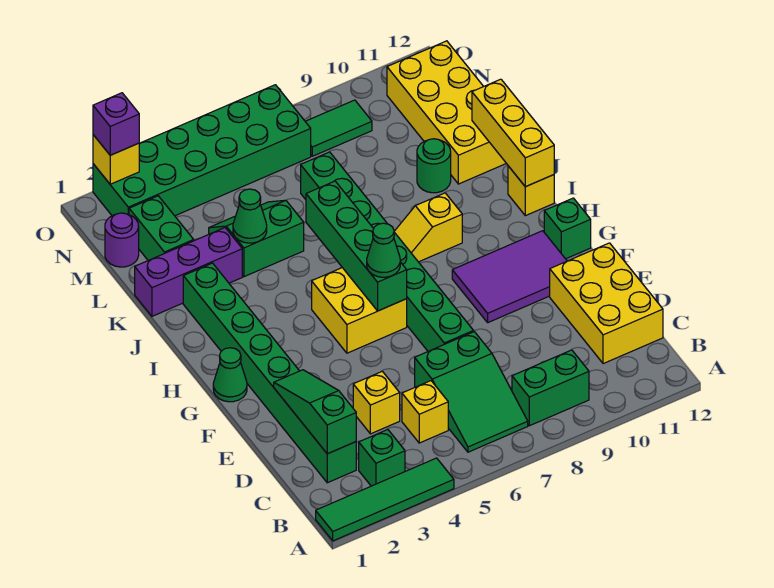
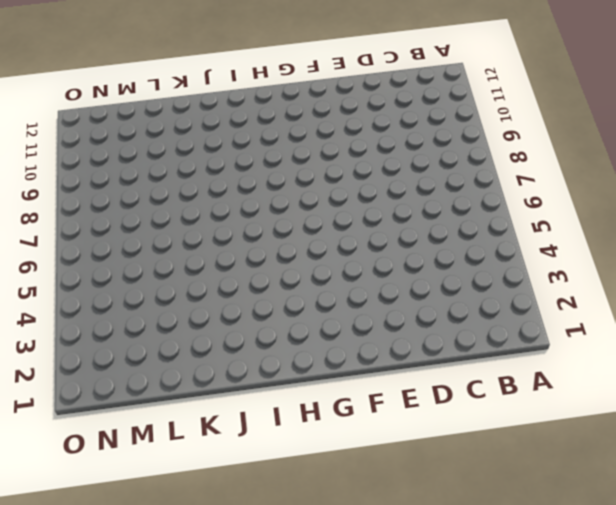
none -> green tile A1:A4 level 1
none -> green brick B3 level 1
none -> green slope B6:D7 level 1 top D
none -> green brick B8:B9 level 1

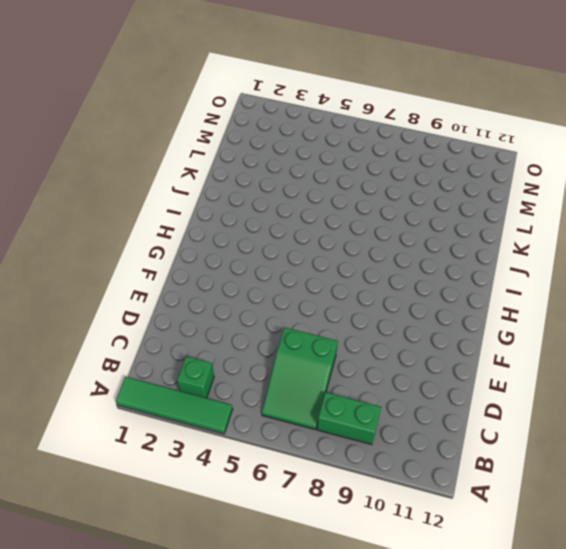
none -> green brick C2:J2 level 1
none -> yellow brick C5 level 1
none -> yellow brick C11:E12 level 1
none -> yellow brick D4 level 1

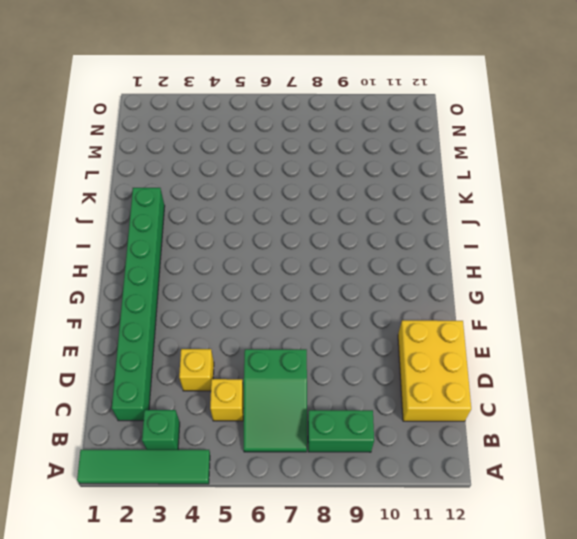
none -> green brick E7:L7 level 1
none -> purple tile F9:G11 level 1
none -> green cone G1 level 1
none -> yellow brick G5:H6 level 1

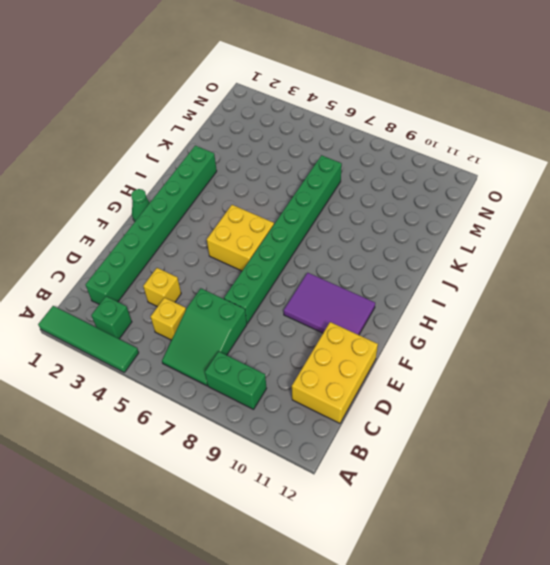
none -> green brick G12 level 1
none -> yellow slope I8:I9 level 1 top 9
none -> yellow brick I12 level 1
none -> purple brick K1:K3 level 1

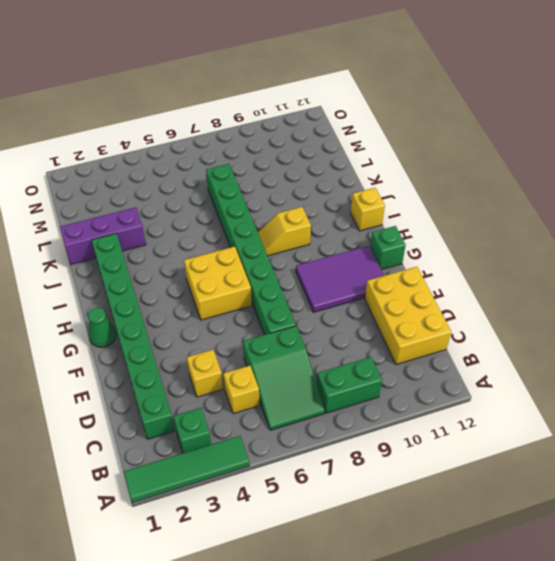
none -> green slope K4:L5 level 1 top K
none -> green round brick K10 level 1
none -> yellow brick K11:N12 level 1
none -> green brick L2:M2 level 1

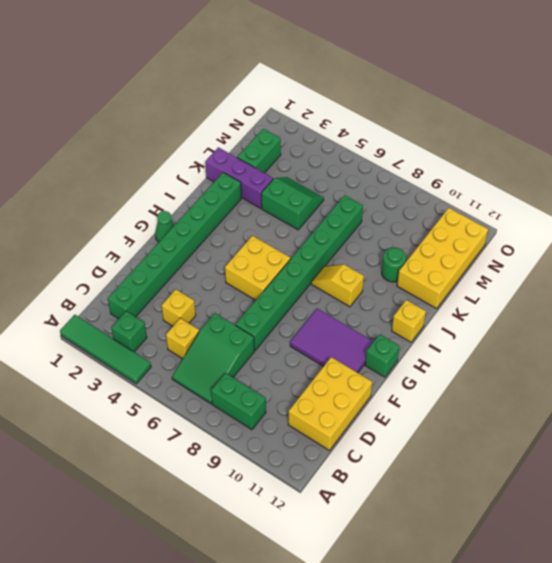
none -> purple round brick M1 level 1
none -> green brick N2:O7 level 1
none -> green tile N8:N9 level 1
none -> green slope C2:E2 level 2 top C

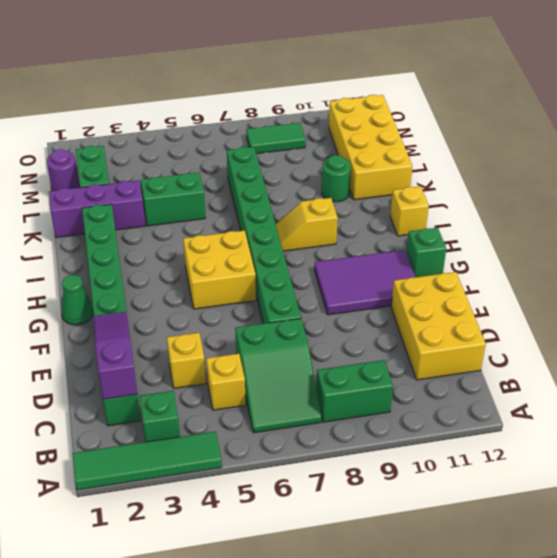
purple slope C2:E2 level 2 top C -> green slope C2:E2 level 2 top C
none -> green brick N2:O7 level 1
none -> green brick G6:J6 level 2
none -> yellow brick I12:K12 level 2
none -> green cone K4 level 2

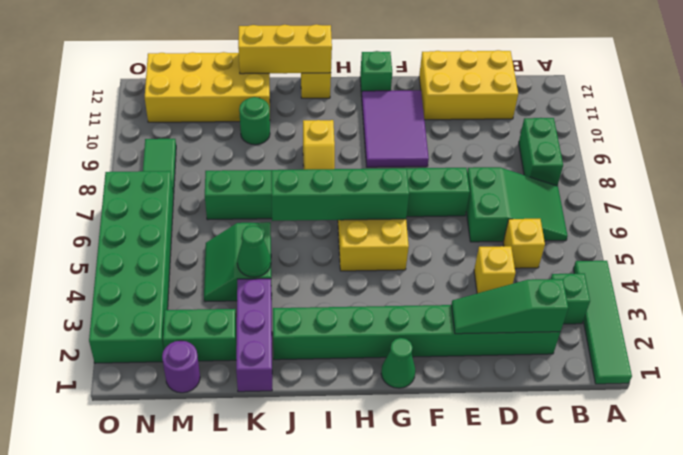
none -> yellow brick O2 level 2
none -> green cone G6 level 3
none -> purple brick O2 level 3

